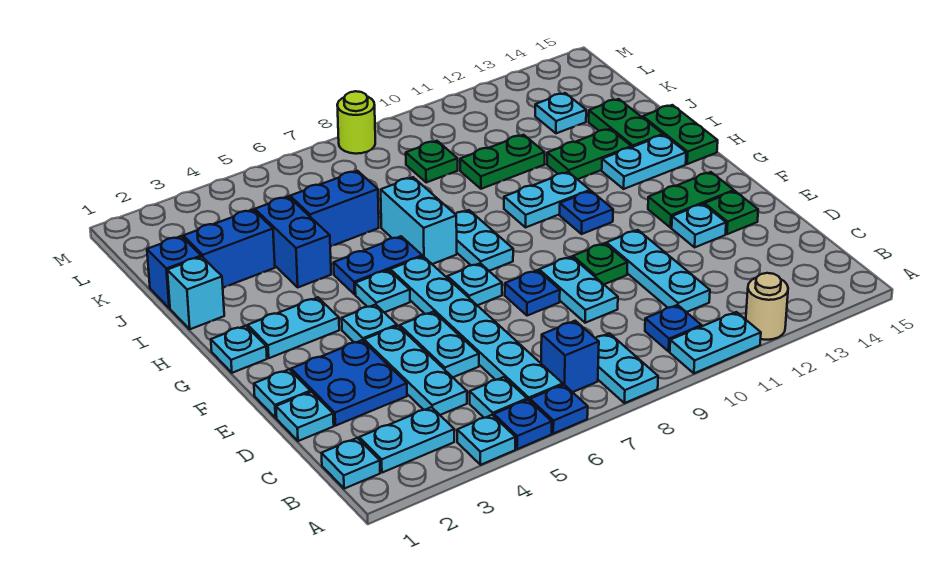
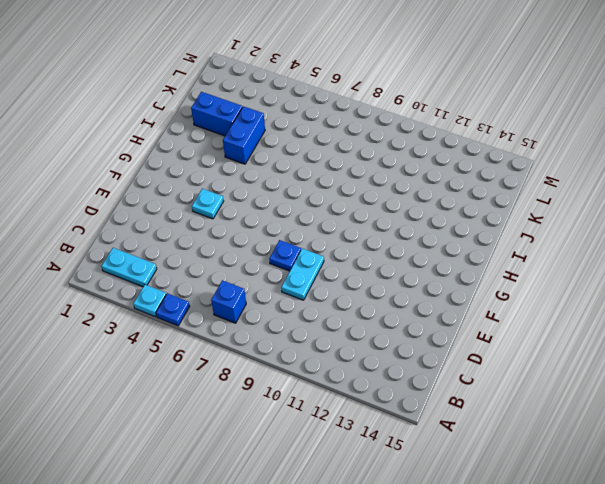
none -> blue plate A6 level 1
none -> cyan plate A8:B8 level 1
none -> cyan plate A10:A11 level 1
none -> tan round brick A12 level 1

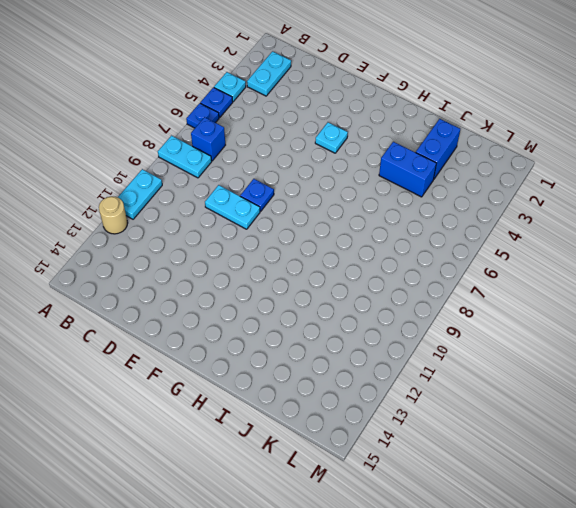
none -> cyan plate B1 level 1
none -> cyan plate B5 level 1
none -> cyan plate B6:G6 level 1
none -> blue plate B10 level 1

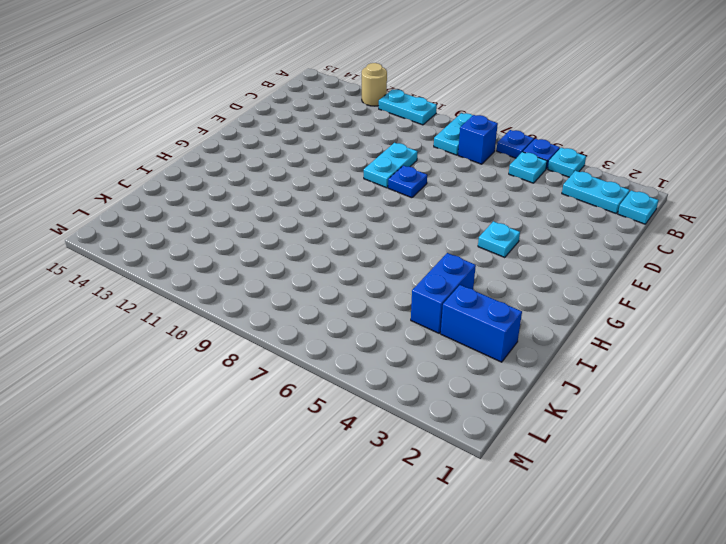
none -> cyan plate B6:G6 level 1
none -> blue plate B10 level 1
none -> cyan plate C4:E4 level 1
none -> cyan plate C11:E11 level 1

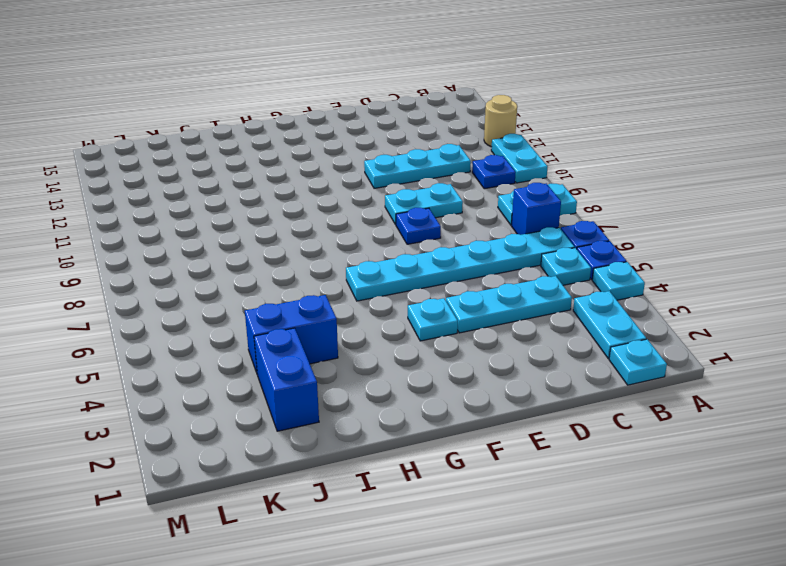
none -> cyan plate D1 level 1
none -> blue plate D2:E3 level 1
none -> cyan plate D5:E5 level 1
none -> cyan plate E1 level 1

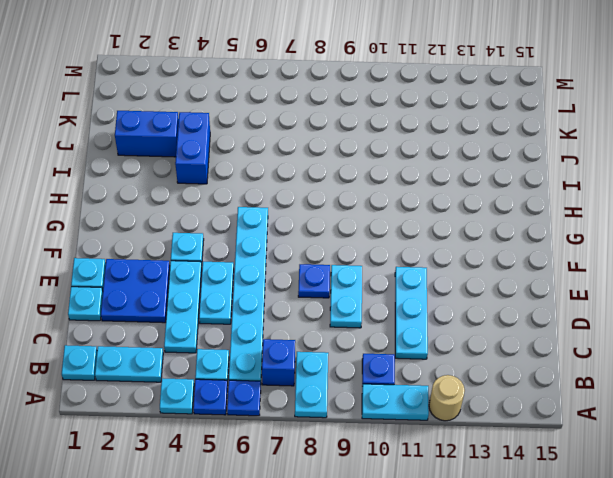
none -> green plate E10 level 1
none -> cyan plate E13 level 1
none -> green plate E14 level 1
none -> cyan plate F7 level 1

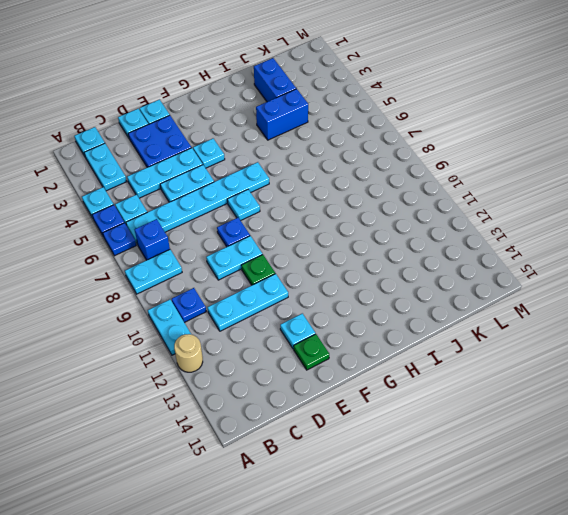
none -> green plate F13:F14 level 1
none -> cyan plate G1 level 1
none -> cyan plate G2:G3 level 1
none -> cyan plate G5 level 1

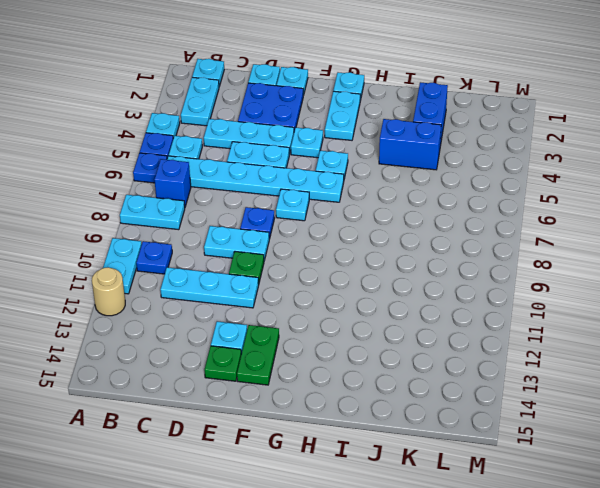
none -> cyan plate G8:H8 level 1
none -> blue plate G11 level 1
none -> blue plate H5:H6 level 1
none -> cyan brick H7:I7 level 1

